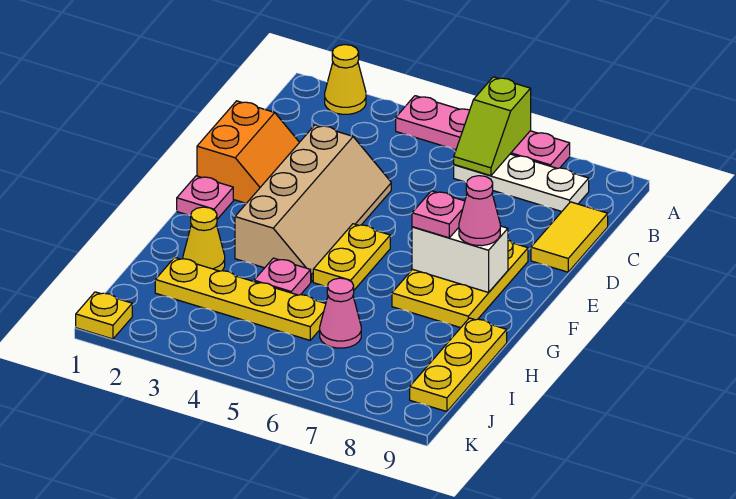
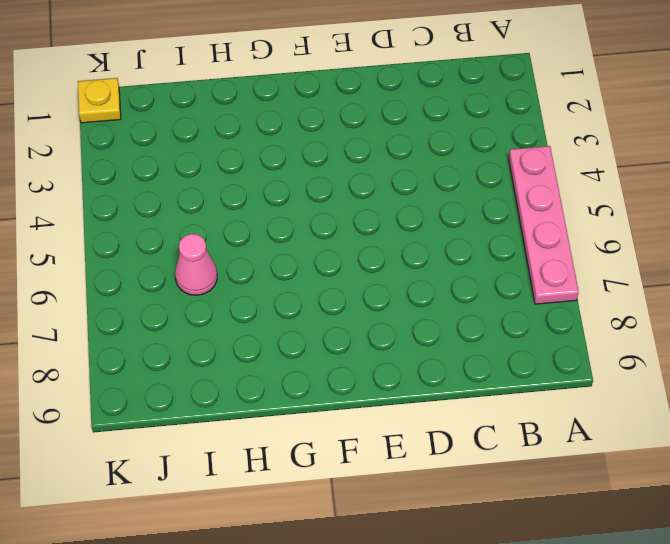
none -> yellow cone A2 level 1
none -> white plate B6:B8 level 1
none -> yellow tile C9:D9 level 1

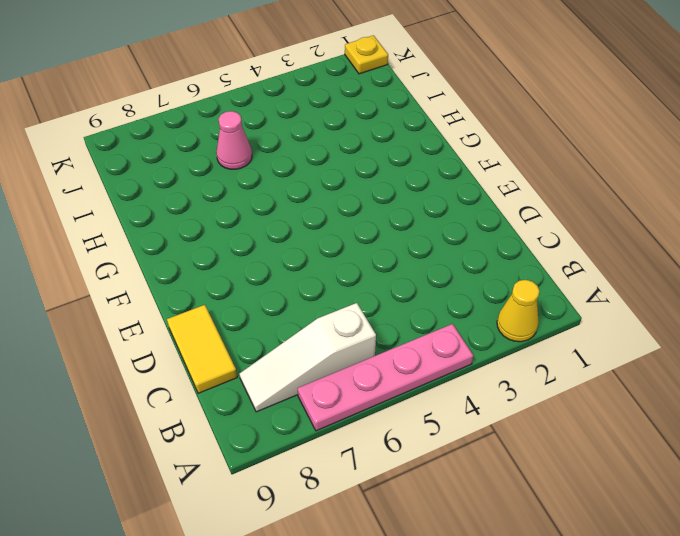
white slope B6:B8 level 1 top 6 -> white plate B6:B8 level 1
none -> orange slope D1:E2 level 1 top 1
none -> tan slope D3:G4 level 1 top 3
none -> yellow plate E7:G8 level 1

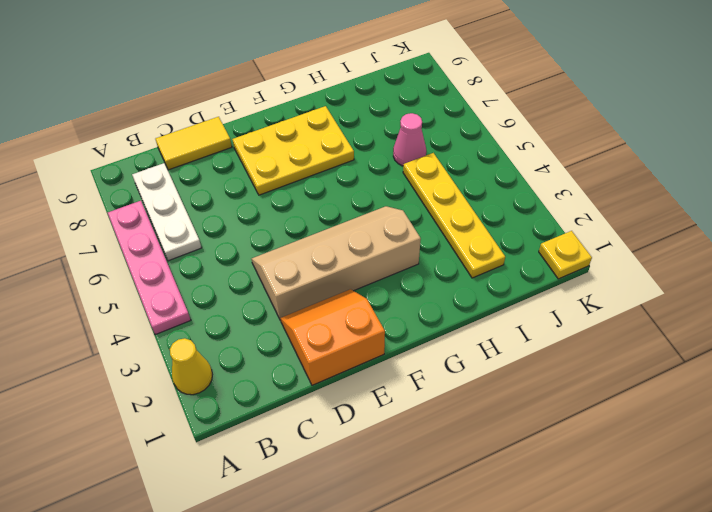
none -> pink plate F1 level 1
none -> yellow plate F5:G5 level 1
none -> yellow cone H2 level 1

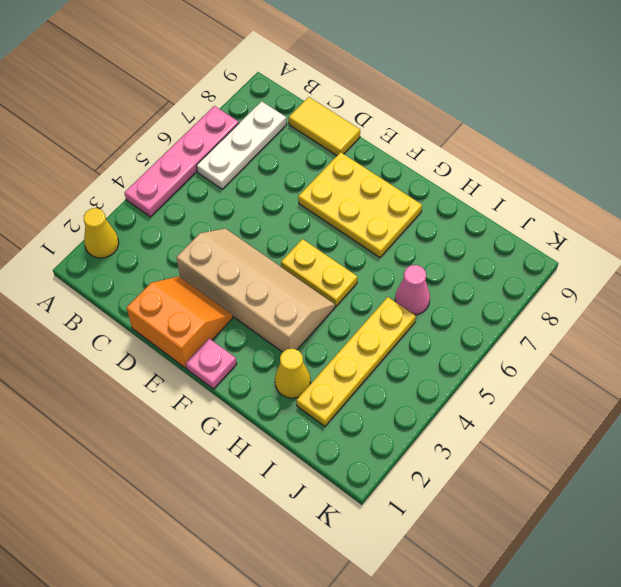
none -> pink plate H4 level 1
none -> yellow plate H9:J9 level 1
none -> yellow plate K1 level 1

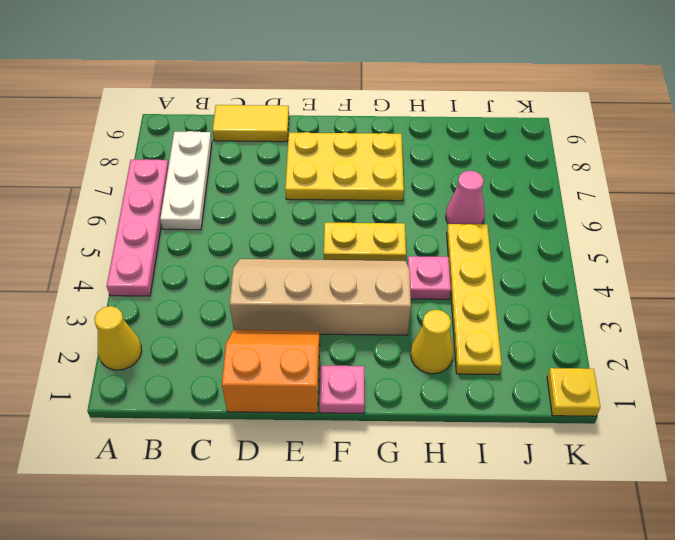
none -> yellow plate H9:J9 level 1
none -> lime slope A6:B6 level 2 top A
none -> white brick F7:F8 level 2

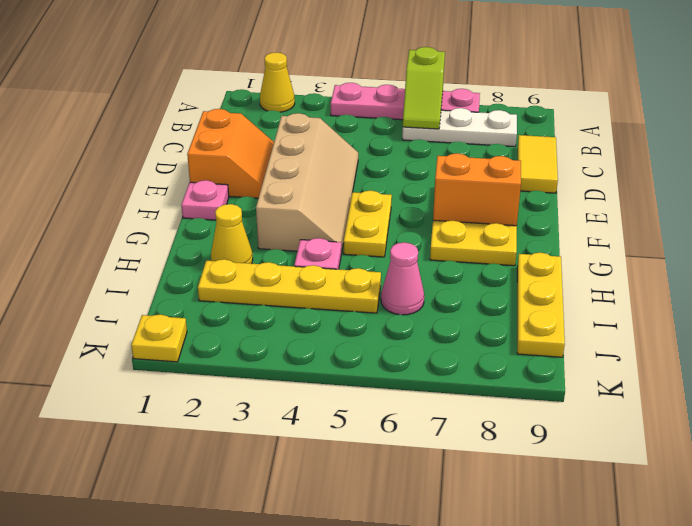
orange brick F7:F8 level 2 -> white brick F7:F8 level 2
none -> pink plate F7 level 3
none -> pink cone F8 level 3

